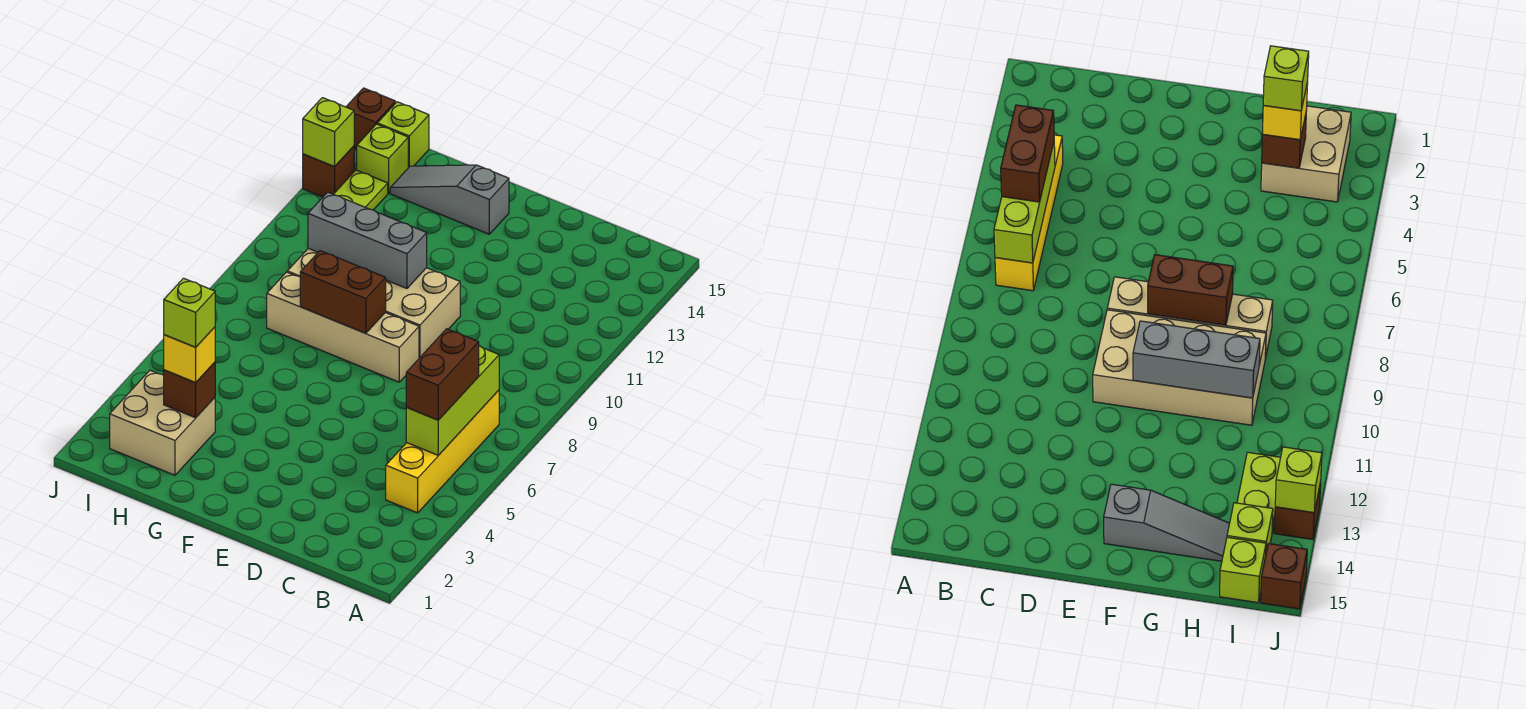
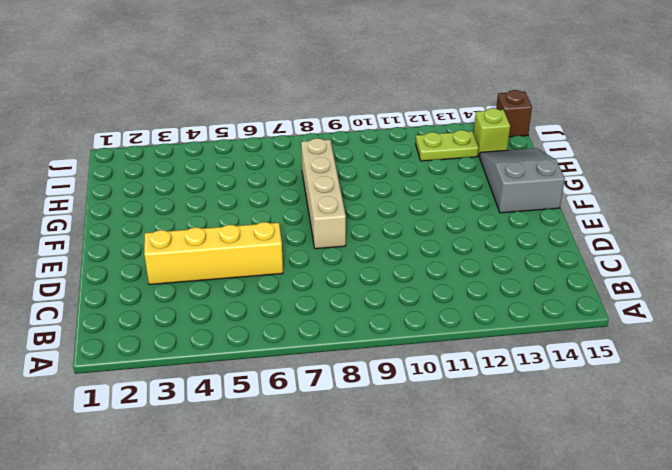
yellow brick D3:D6 level 1 -> yellow brick B4:B7 level 1
grey slope F14:H15 level 1 top F -> grey slope F14:H14 level 1 top F
none -> tan brick E9:H10 level 1
none -> tan brick H2:I3 level 1
none -> lime brick I15 level 1

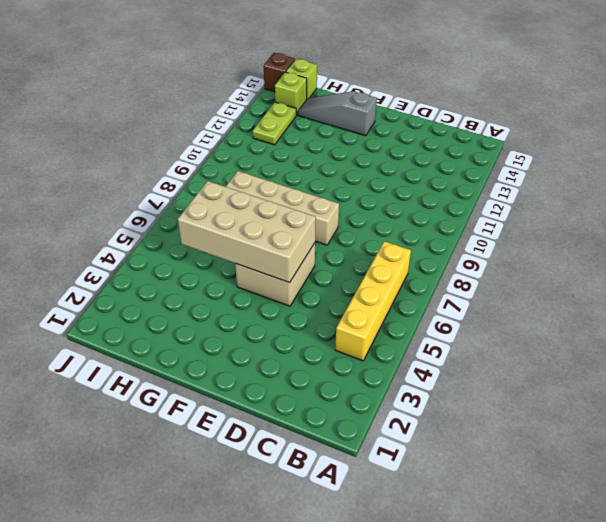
tan brick E5:F6 level 1 -> tan brick H2:I3 level 1
tan brick E5:H6 level 2 -> tan brick E9:H10 level 1
none -> brown brick J13 level 1
none -> lime brick B5:B7 level 2
none -> brown brick F8:G8 level 2

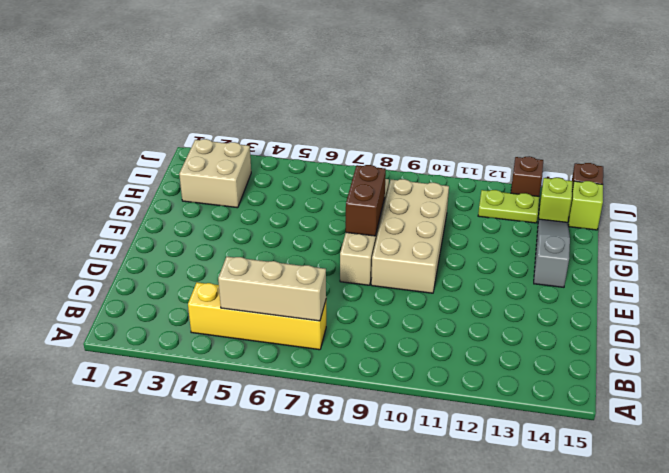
tan brick B5:B7 level 2 -> lime brick B5:B7 level 2
none -> grey brick F10:H10 level 2
none -> brown brick H3 level 2
none -> lime brick J13 level 2

